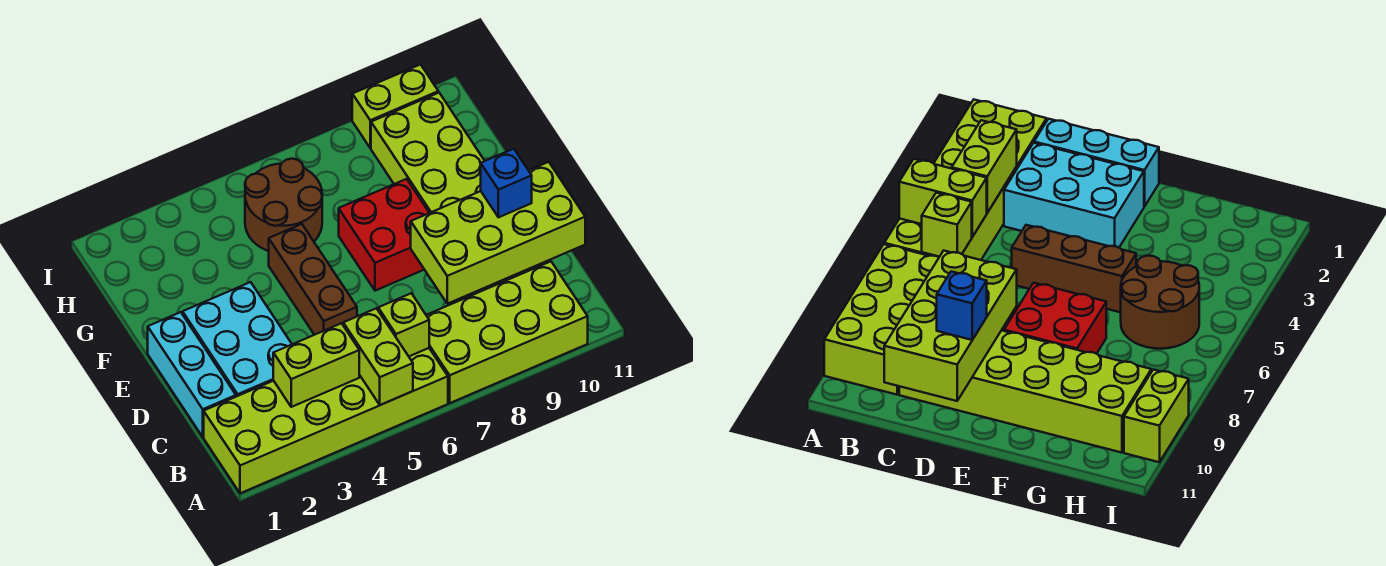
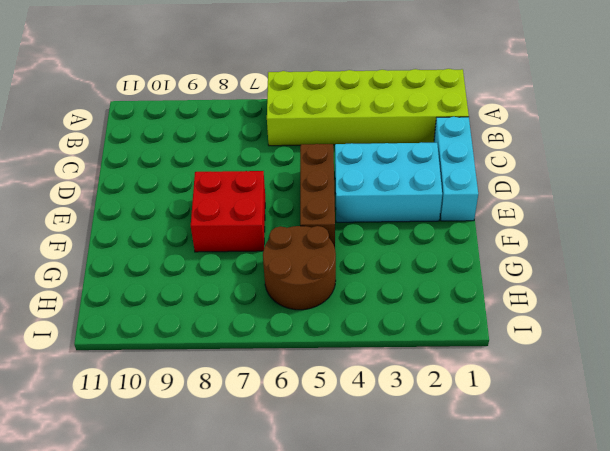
cyan brick D2:E4 level 1 -> cyan brick C2:E3 level 1
none -> lime brick A7:B10 level 1
none -> lime brick C9:H10 level 1
none -> lime brick I9:I10 level 1

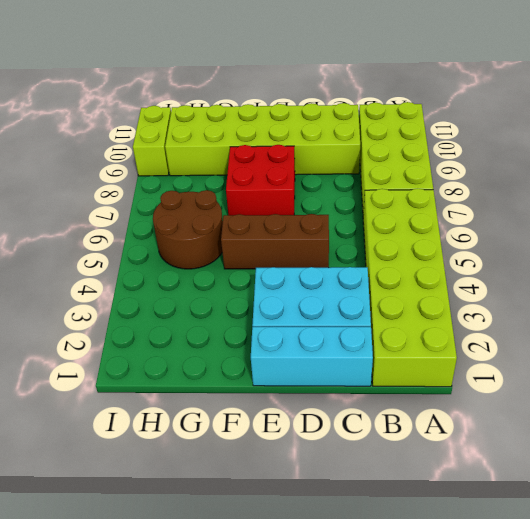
none -> lime brick A5:B5 level 2
none -> lime brick B3:B4 level 2
none -> lime brick B6 level 2

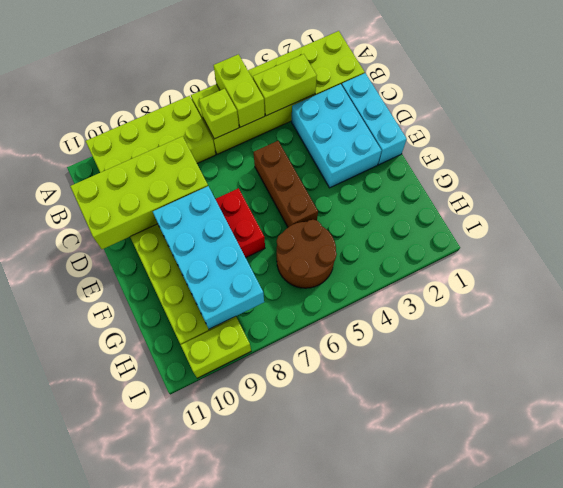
cyan brick E8:H9 level 2 -> none
none -> blue brick D10 level 3

